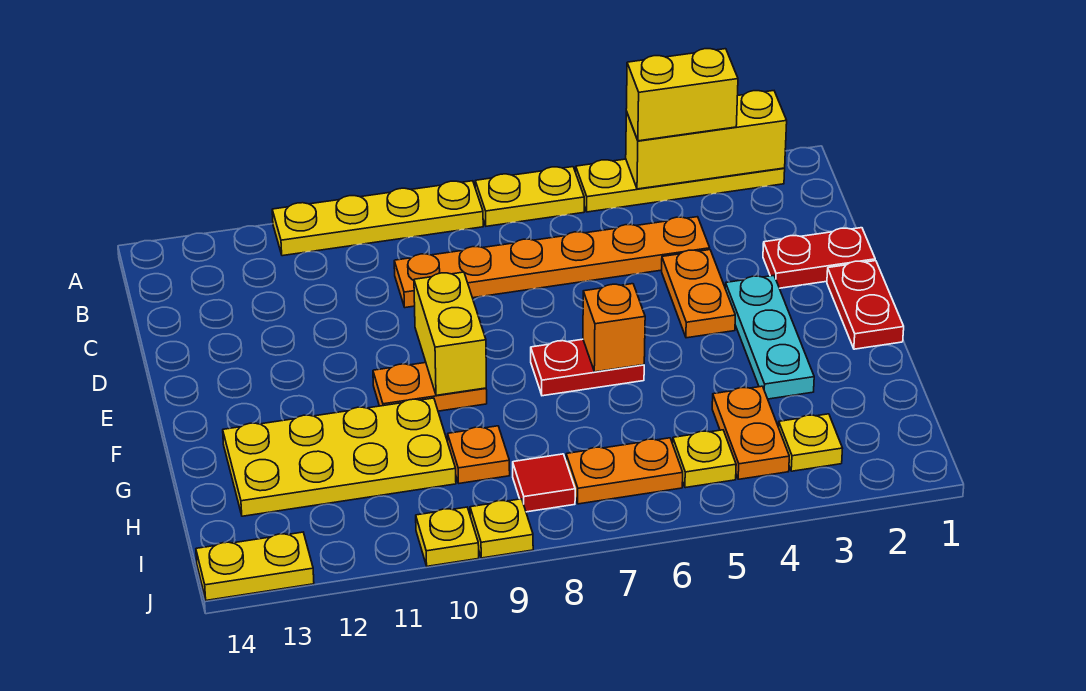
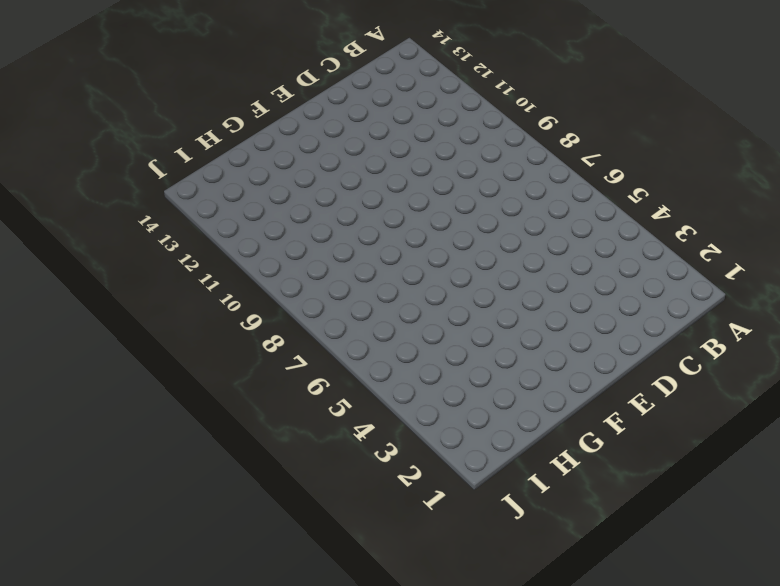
none -> yellow plate A2:A5 level 1
none -> yellow plate A6:A7 level 1
none -> yellow plate A8:A11 level 1

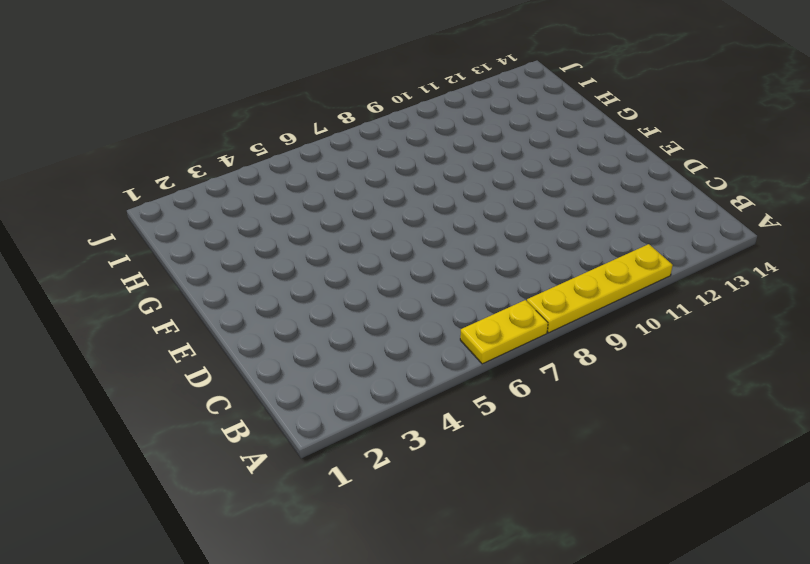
none -> yellow plate A2:A5 level 1
none -> orange plate C4:C9 level 1
none -> red plate D1:D2 level 1

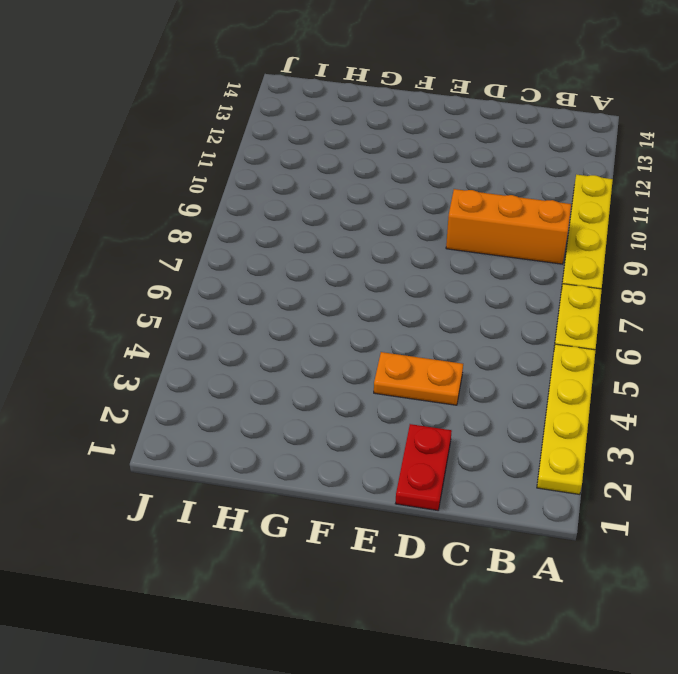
orange brick B9:D9 level 1 -> orange plate C4:C9 level 1
none -> red plate E1:F1 level 1
none -> cyan plate E3:G3 level 1
none -> red plate F6:F7 level 1

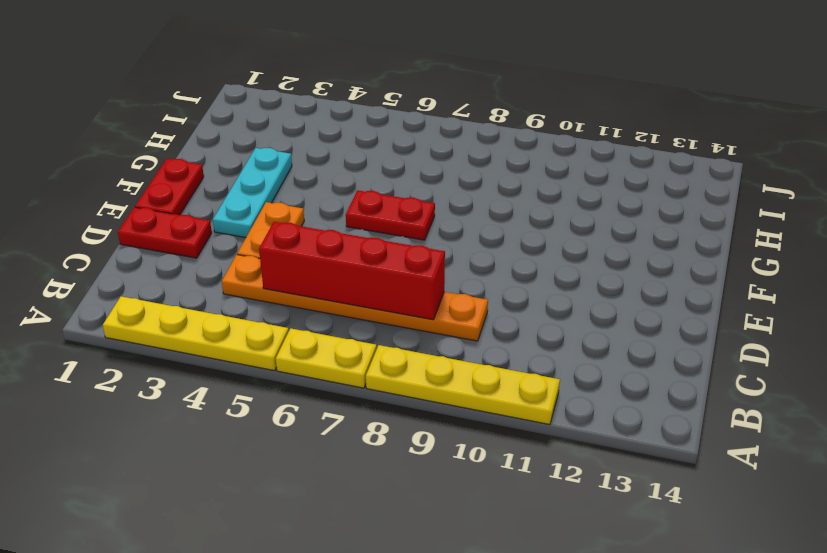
red brick C5:C8 level 2 -> none
none -> orange plate F9:F10 level 1
none -> yellow plate G10:H13 level 1
none -> orange plate H4:I4 level 1

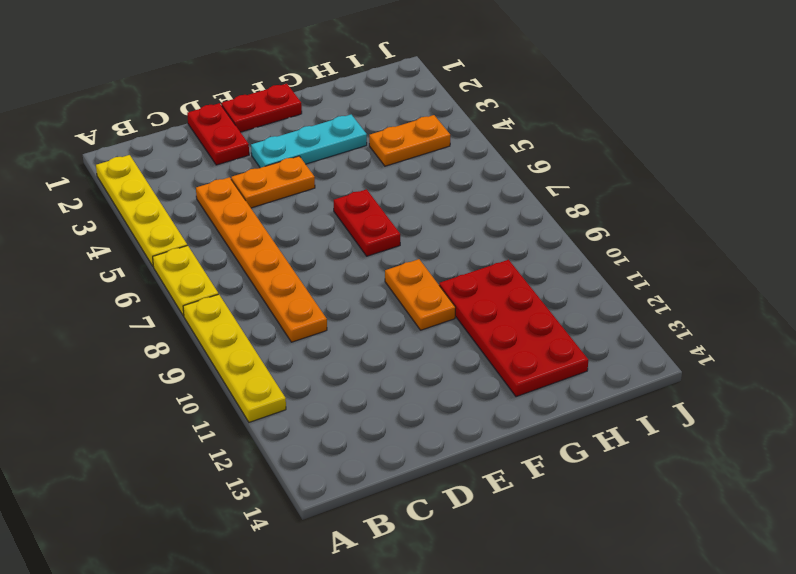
red plate G10:H13 level 1 -> yellow plate G10:H13 level 1
none -> orange plate H9 level 1
none -> yellow plate I3 level 1
none -> yellow plate I5 level 1

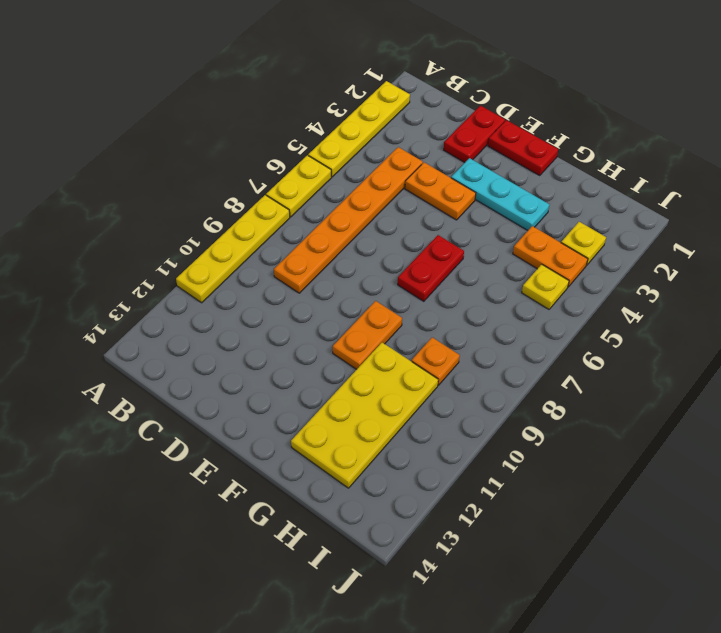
none -> orange plate I6:I7 level 1
none -> red tile I8 level 1
none -> yellow plate J9 level 1

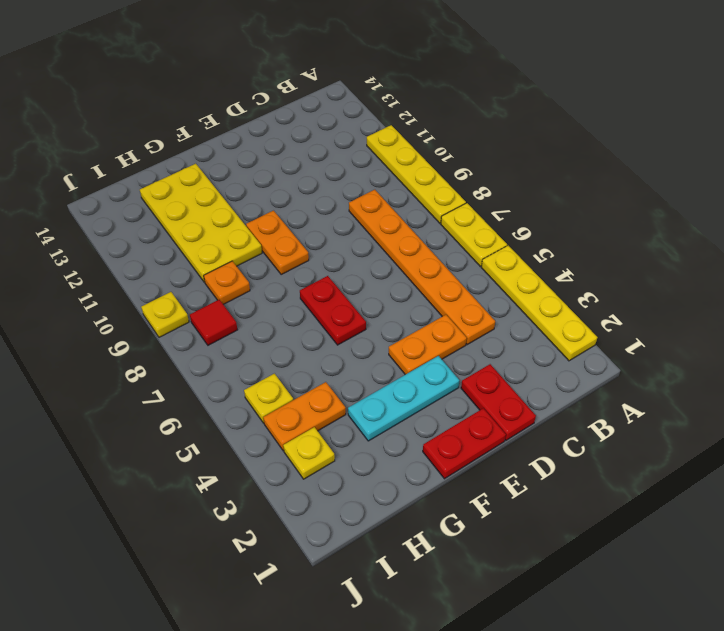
none -> orange plate I6:I7 level 1
none -> yellow plate J10 level 1
none -> yellow plate J13:J14 level 1

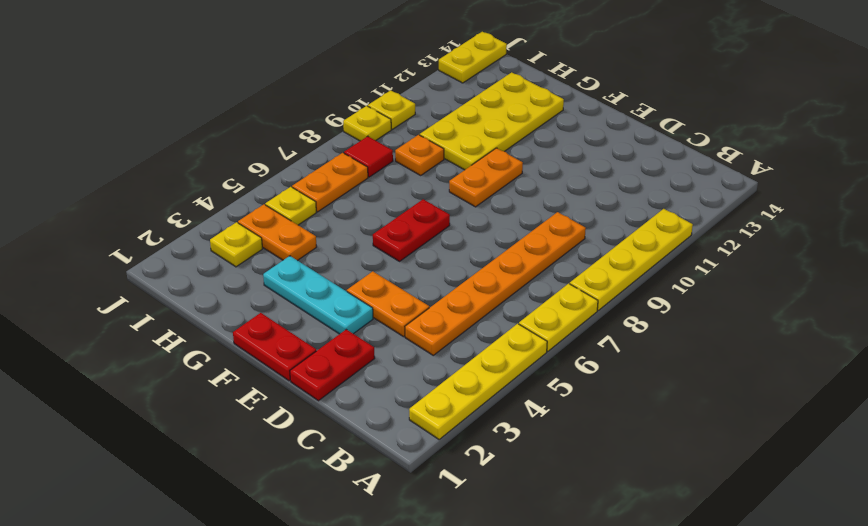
none -> yellow brick A2:A4 level 2
none -> yellow brick E9:F9 level 2
none -> orange brick F6 level 2

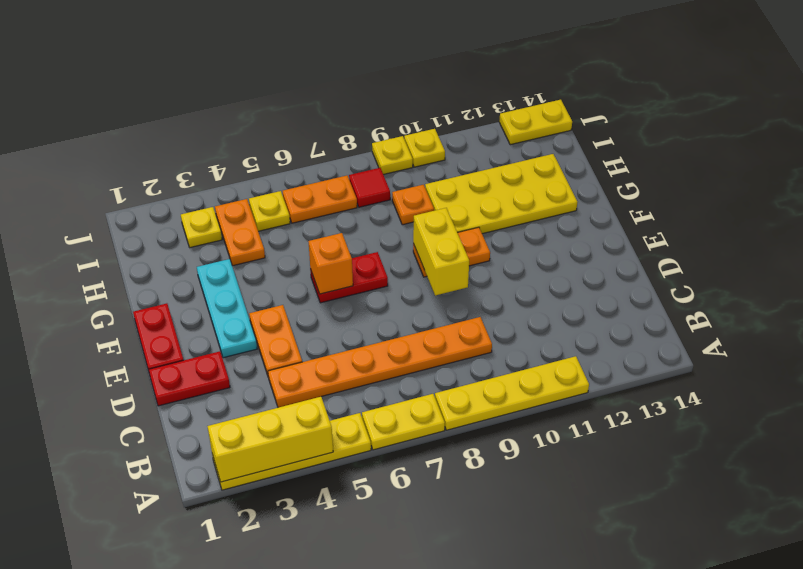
none -> yellow brick A3:A4 level 3

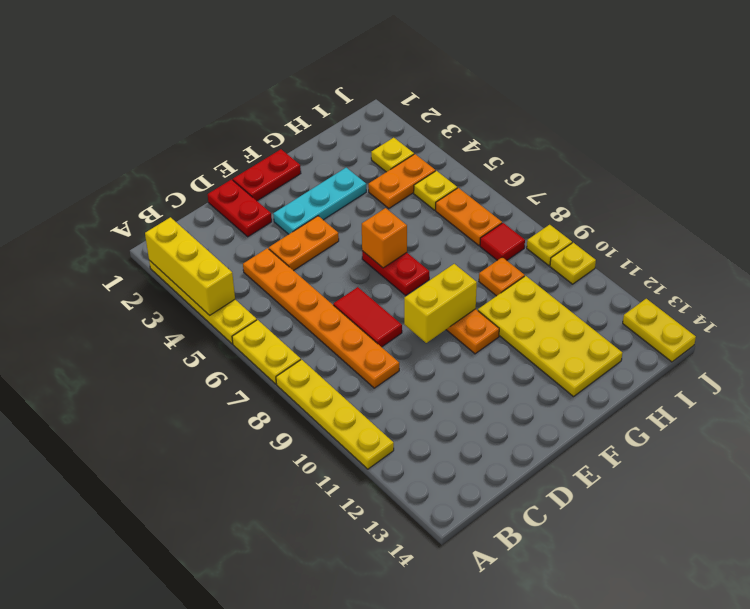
red tile D7:D8 level 1 -> none
none -> yellow brick A3:A4 level 3

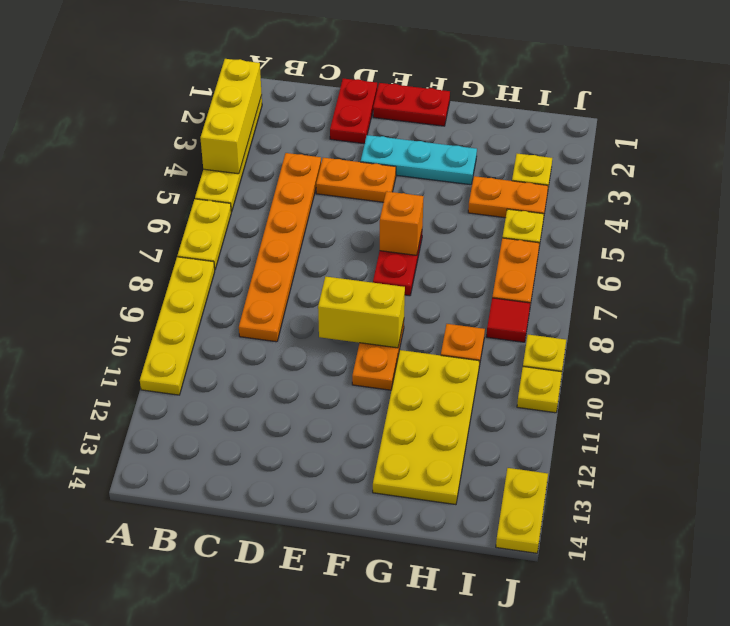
none -> yellow brick A3:A4 level 3

